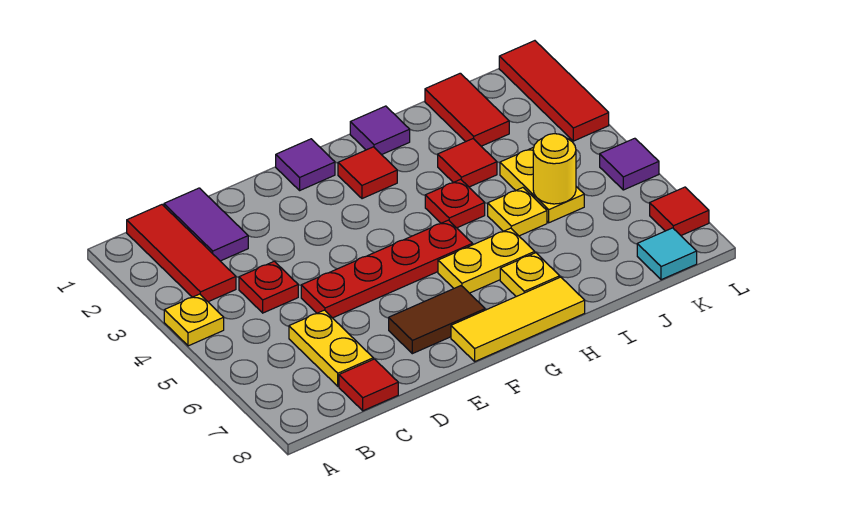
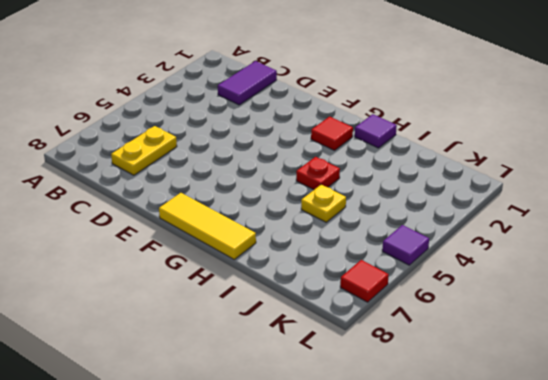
none -> yellow plate A4 level 1
none -> red tile B1:B3 level 1
none -> red plate C4 level 1

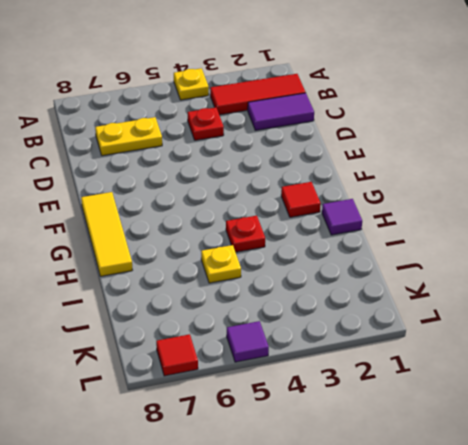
none -> red tile C8 level 1
none -> red plate D5:G5 level 1
none -> brown tile E7:F7 level 1

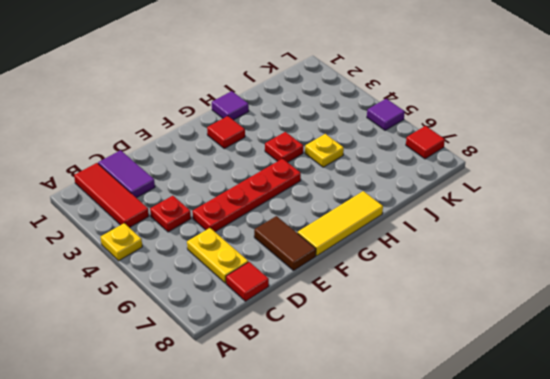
brown tile E7:E8 level 1 -> brown tile E7:F7 level 1
none -> purple tile F1 level 1
none -> yellow plate G6:H6 level 1
none -> yellow plate H7 level 1

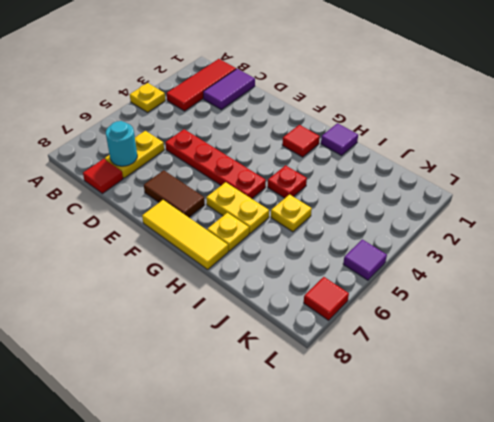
cyan round brick C7 level 2 -> none
none -> red plate C4 level 1
none -> purple tile F1 level 1
none -> red tile I3 level 1

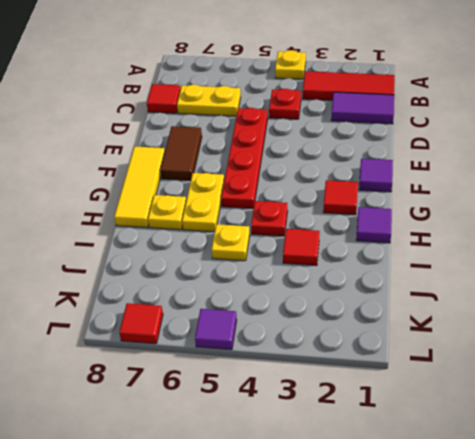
none -> red tile J1:J2 level 1
none -> yellow plate J4:J5 level 1
none -> cyan tile K8 level 1

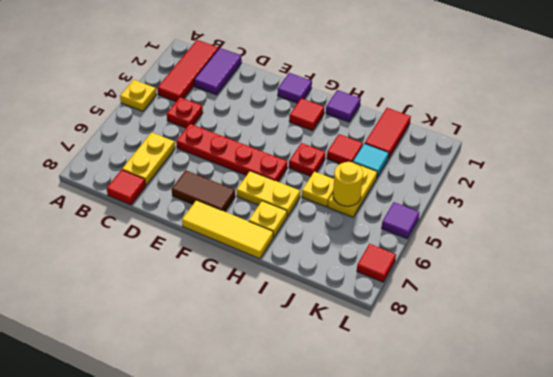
cyan tile J3 level 1 -> cyan tile K8 level 1
none -> red tile L1:L3 level 1

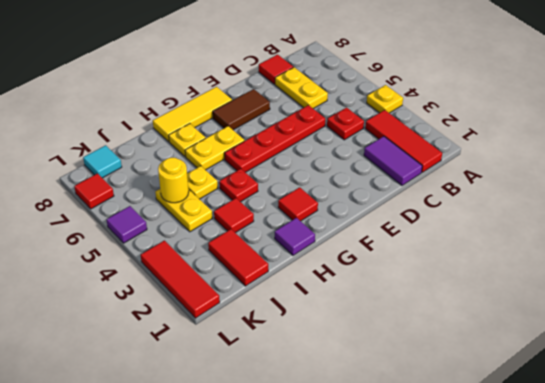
none -> purple tile F1 level 1

